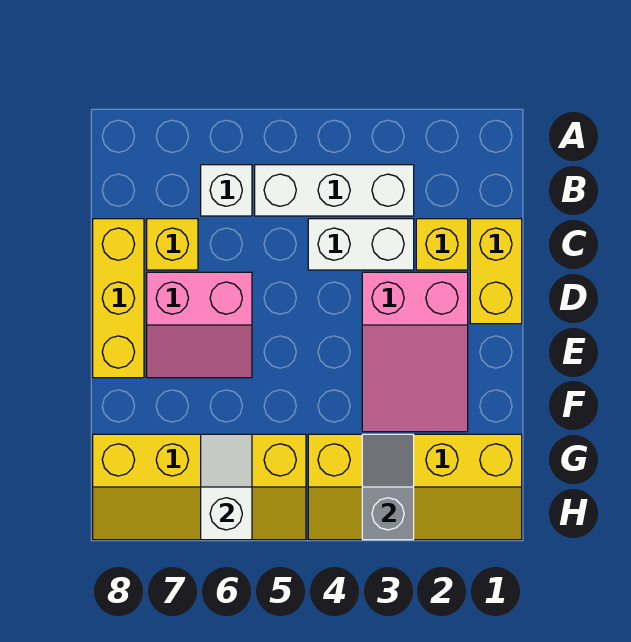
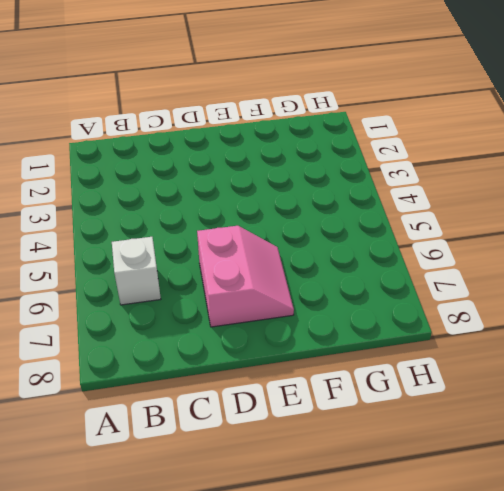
none -> white brick B3:B5 level 1
none -> yellow brick C1:D1 level 1
none -> yellow brick C2 level 1

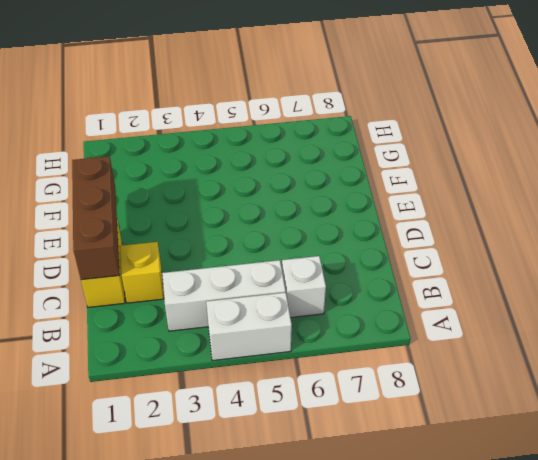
white brick A4:A5 level 1 -> white brick C3:C4 level 1
brown brick C1:E1 level 2 -> none
none -> yellow brick C7 level 1
none -> yellow brick C8:E8 level 1
none -> pink slope D2:F3 level 1 top D

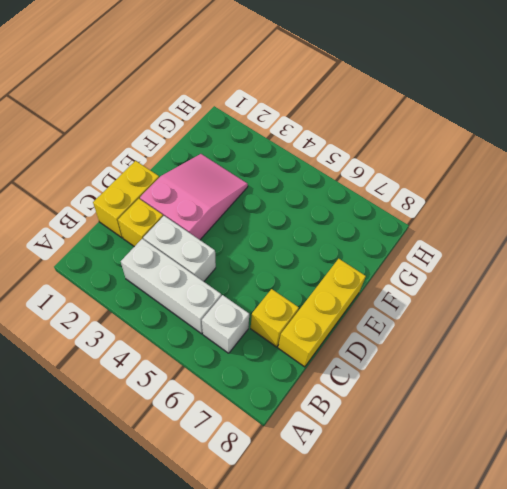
none -> pink slope D6:E7 level 1 top D
none -> yellow slope G1:H4 level 1 top G
none -> yellow slope G5:H8 level 1 top G

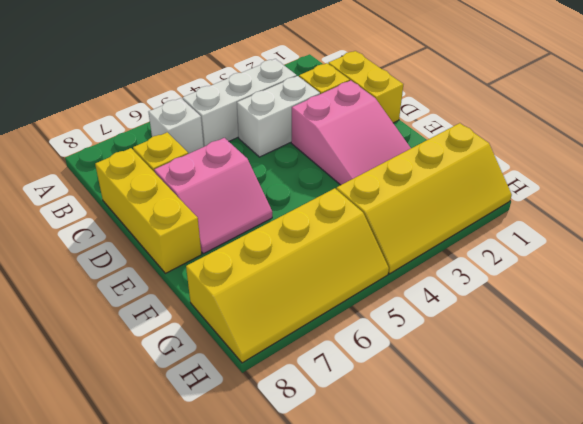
none -> grey slope G3:H3 level 2 top H
none -> white slope G6:H6 level 2 top H

